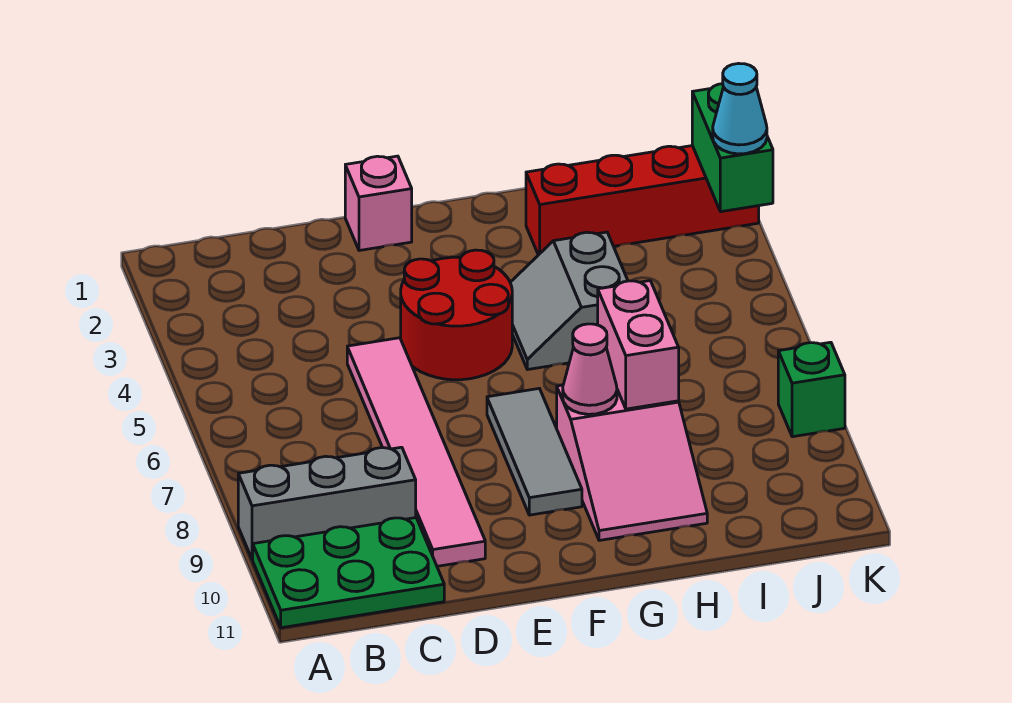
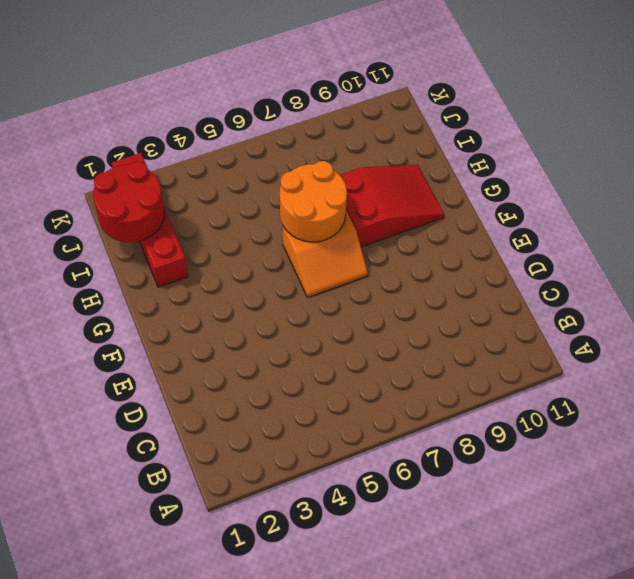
orange slope F6:G7 level 1 top G -> grey tile F7:F9 level 1
orange round brick G6:H7 level 2 -> pink brick H7:H8 level 2
red slope G8:H10 level 1 top 8 -> pink slope G8:H10 level 1 top 8
red round brick I1:J2 level 2 -> red round brick E4:F5 level 1
none -> grey brick A9:C9 level 1
none -> green plate A10:C11 level 1
none -> pink tile D5:D10 level 1

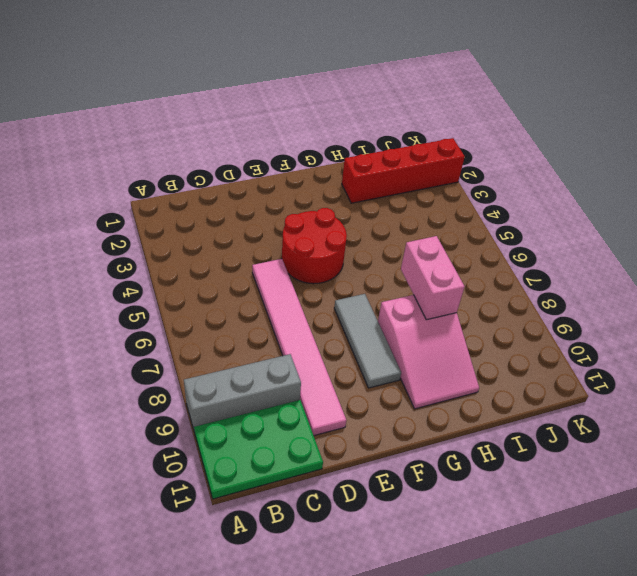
none -> pink brick E1 level 1
none -> grey slope G4:H5 level 1 top H
none -> green brick K8 level 1

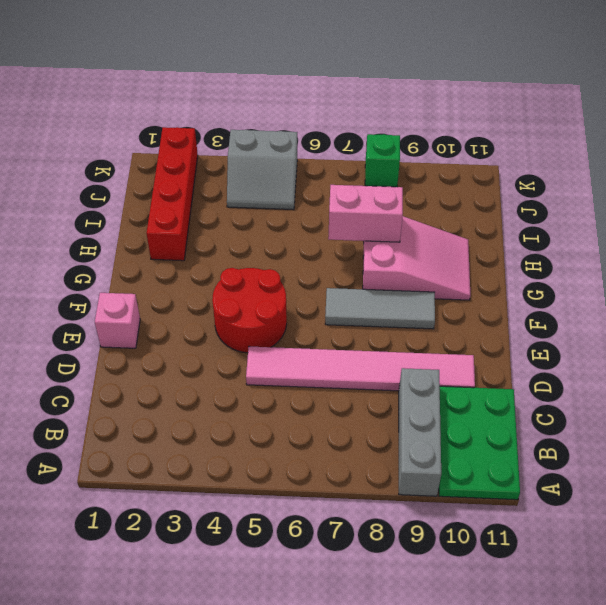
grey slope J4:K5 level 1 top K -> grey slope G4:H5 level 1 top H
none -> pink cone G8 level 2
none -> green brick K2:K3 level 2
none -> cyan cone K3 level 3

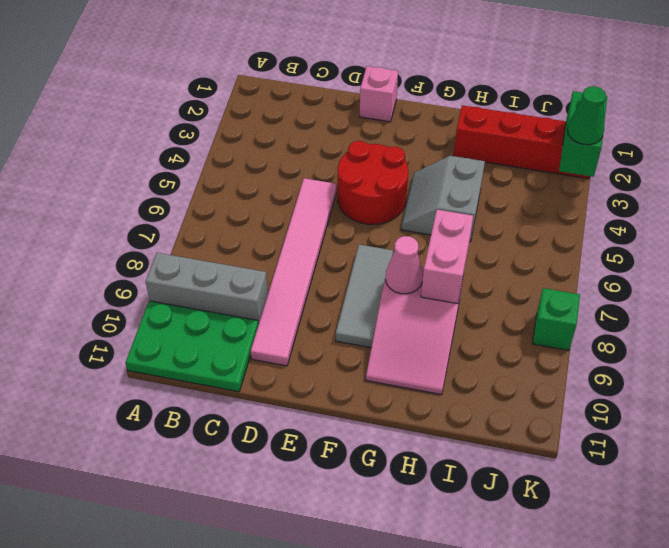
green cone K3 level 3 -> cyan cone K3 level 3

